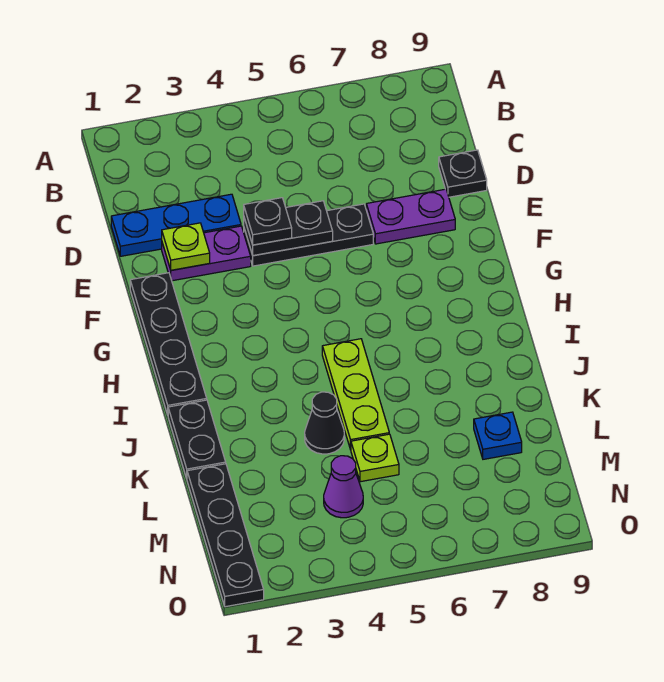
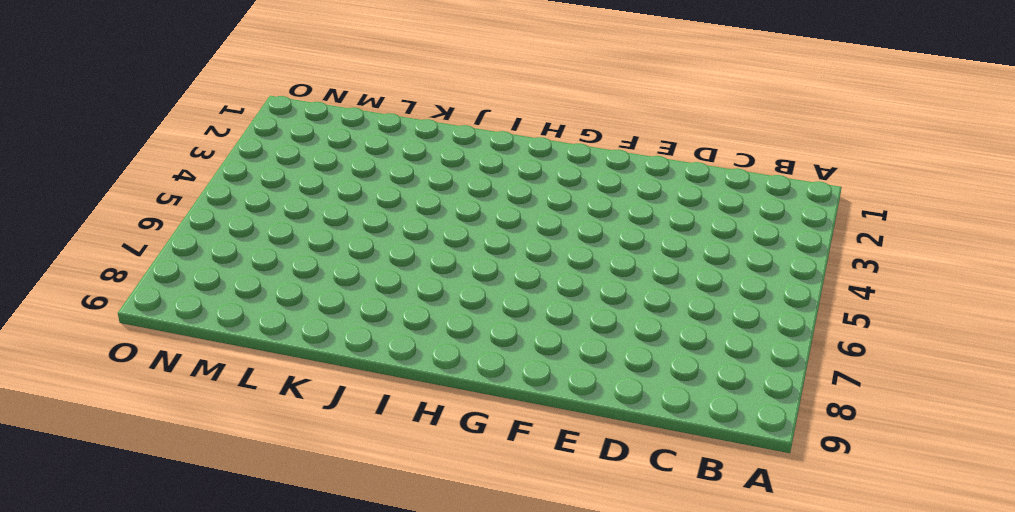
none -> blue plate D1:D3 level 1
none -> black plate D9 level 1
none -> purple plate E2:E3 level 1

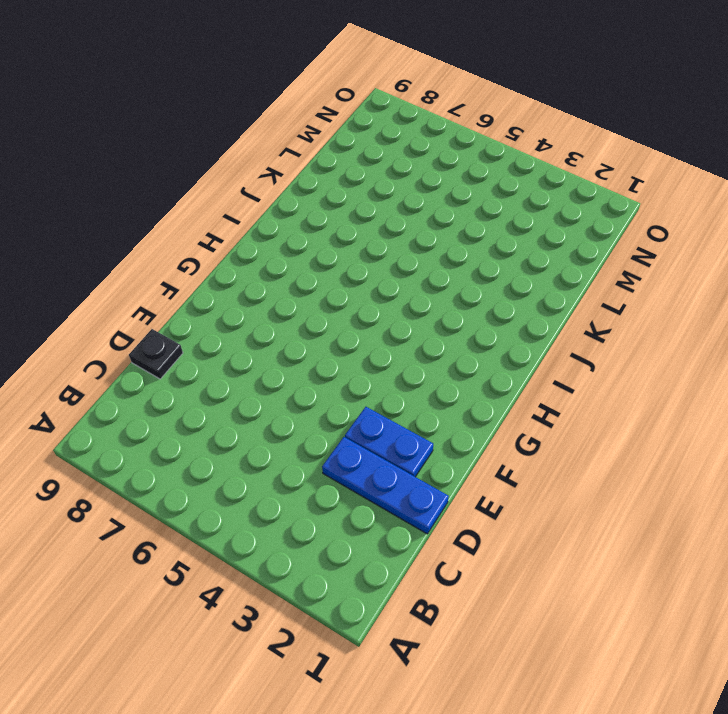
blue plate E2:E3 level 1 -> purple plate E2:E3 level 1
none -> black plate E4:E6 level 1
none -> purple plate E7:E8 level 1
none -> black plate F1:I1 level 1

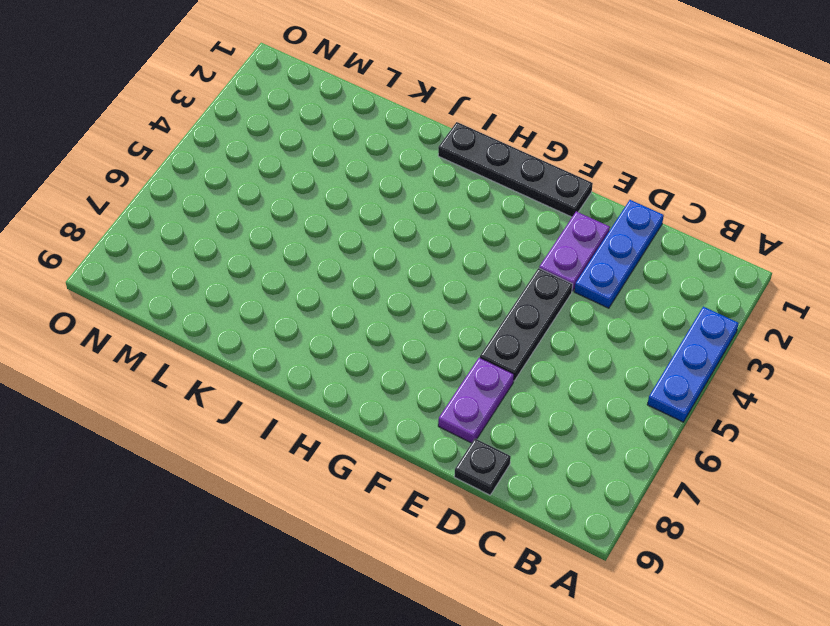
blue plate A3:A5 level 1 -> none
none -> lime plate I5:K5 level 1
none -> black plate J1:K1 level 1
none -> black cone K4 level 1

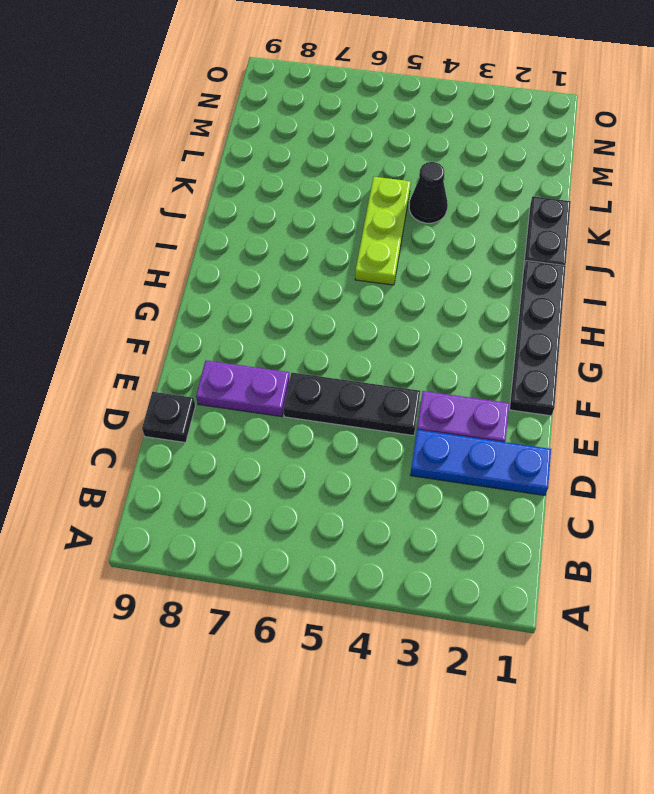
none -> black plate L1:O1 level 1
none -> lime plate L5 level 1
none -> blue plate L8 level 1

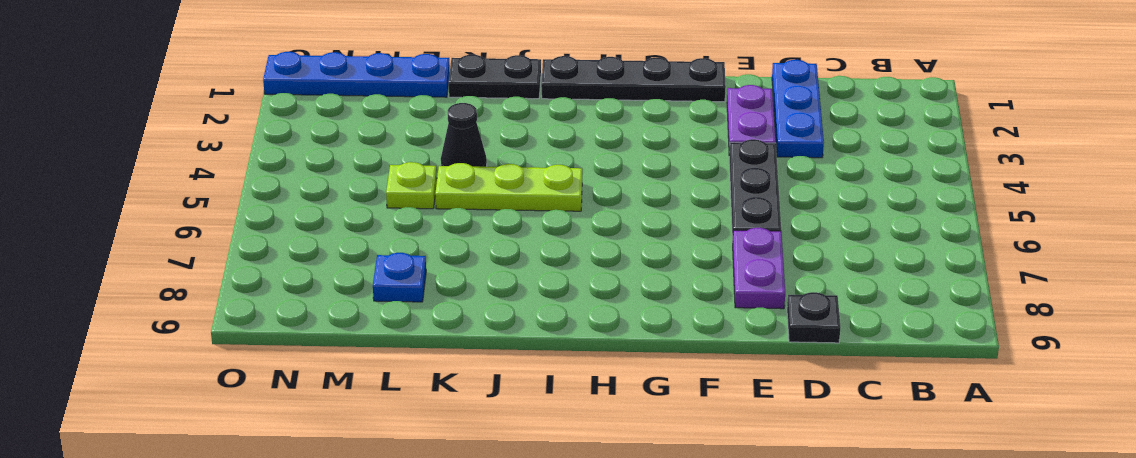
blue plate L1:O1 level 1 -> black plate L1:O1 level 1
none -> purple cone M4 level 1
none -> lime plate E2 level 2
none -> black plate E4:E5 level 2

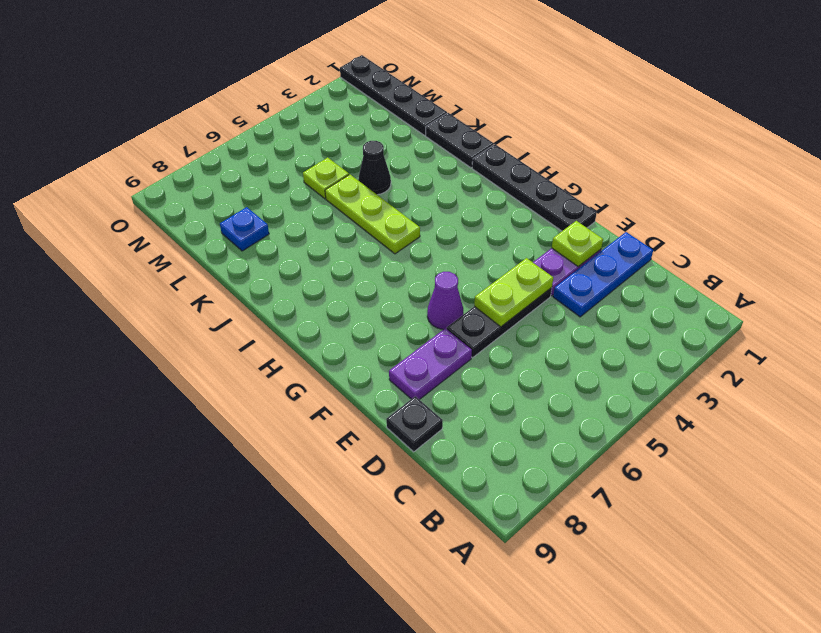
lime plate E4:E5 level 2 -> black plate E4:E5 level 2
purple cone F6 level 1 -> purple cone M4 level 1
none -> black plate E4 level 3

